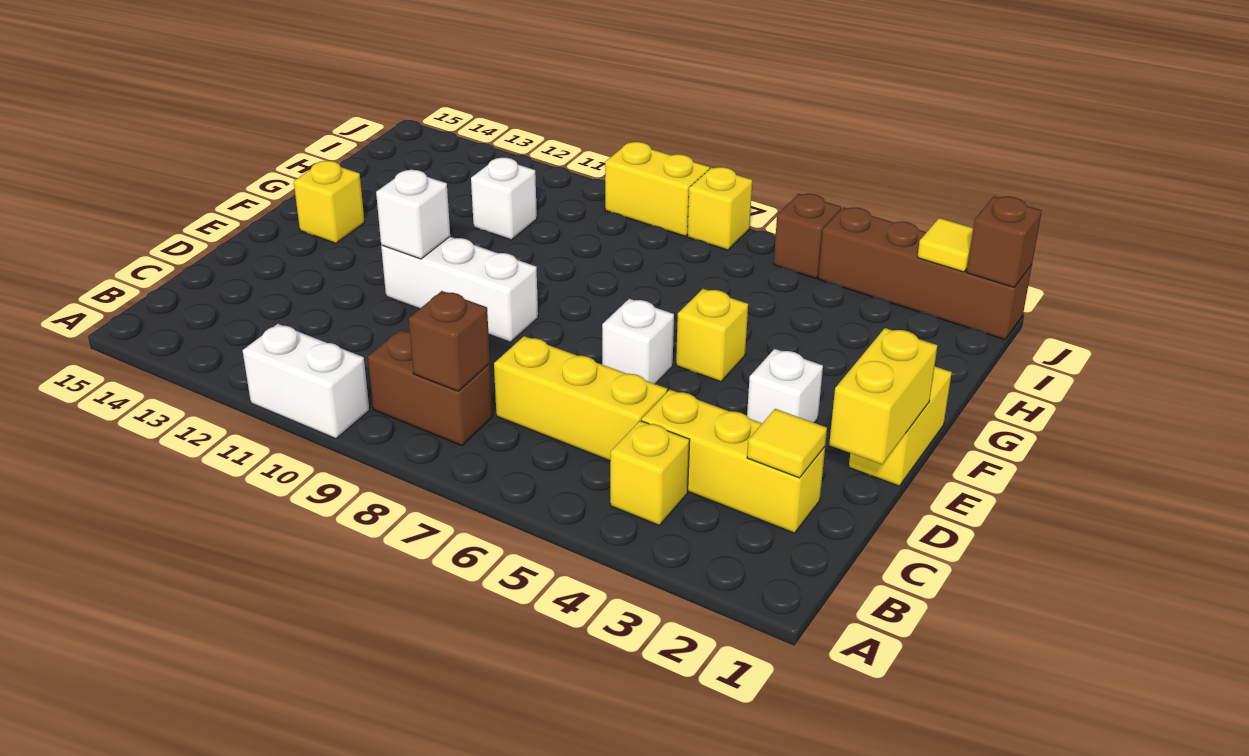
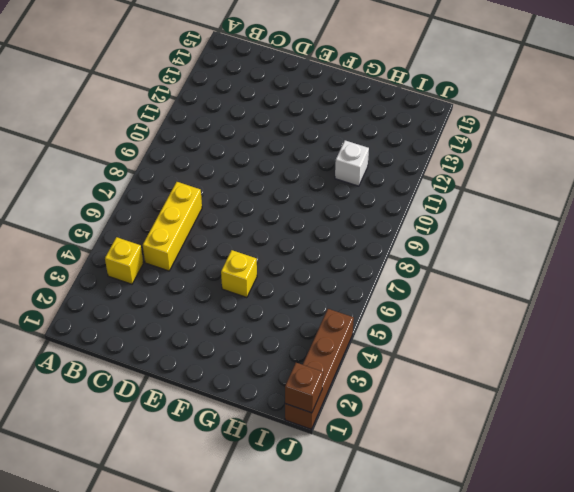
none -> white brick A10:A11 level 1
none -> brown brick B8:B9 level 1
none -> yellow brick C2:C4 level 1

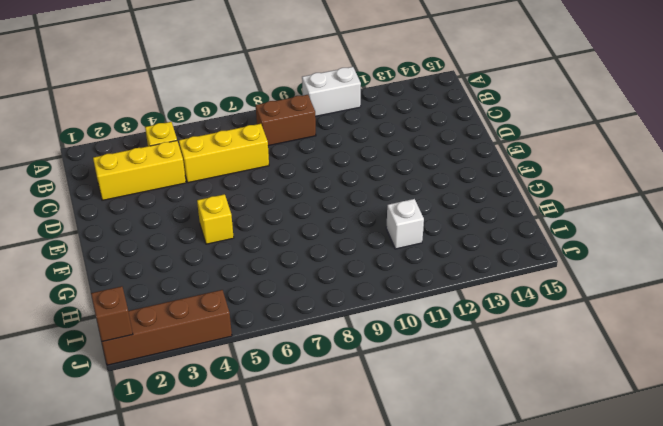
none -> yellow brick E1:F1 level 1
none -> white brick E3 level 1
none -> white brick E6 level 1

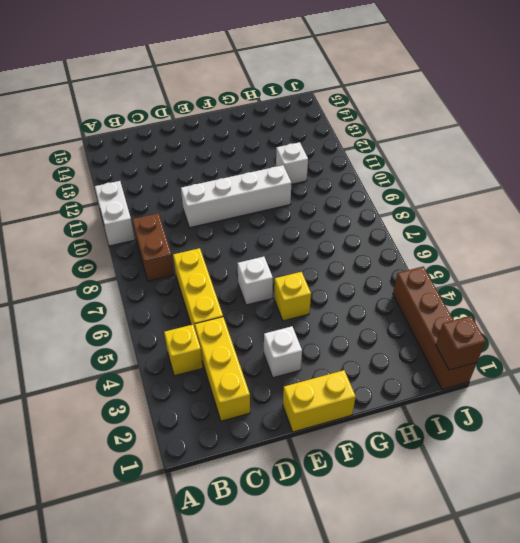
white brick D10:G10 level 1 -> white brick E9:E11 level 1
none -> yellow brick F14 level 1
none -> brown brick J5 level 1
none -> yellow brick J7 level 1

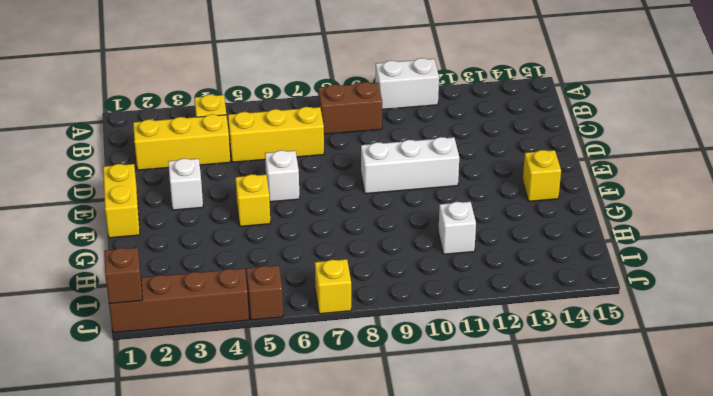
none -> yellow brick J8:J9 level 1
none -> brown brick B8 level 2
none -> yellow tile C2 level 2

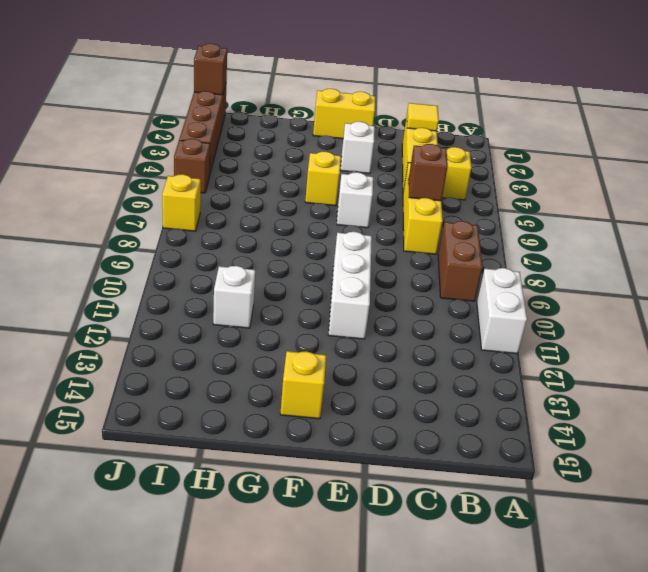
brown brick C6 level 2 -> brown brick B8 level 2
none -> yellow brick J8:J9 level 1
none -> yellow brick D1:E1 level 2
none -> white brick E11 level 2

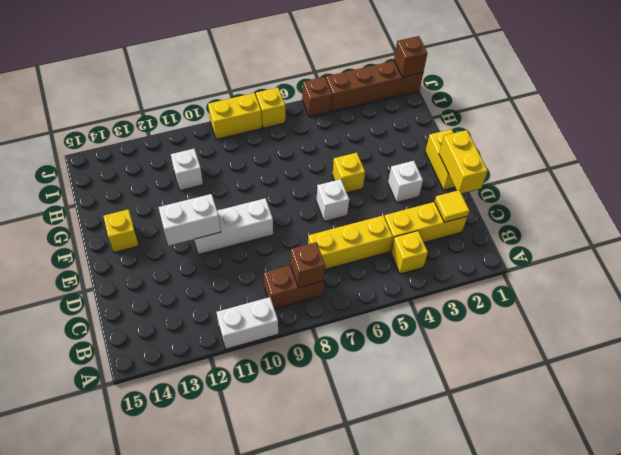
white brick E11:E12 level 2 -> white brick E11 level 2
none -> yellow tile J2 level 2

